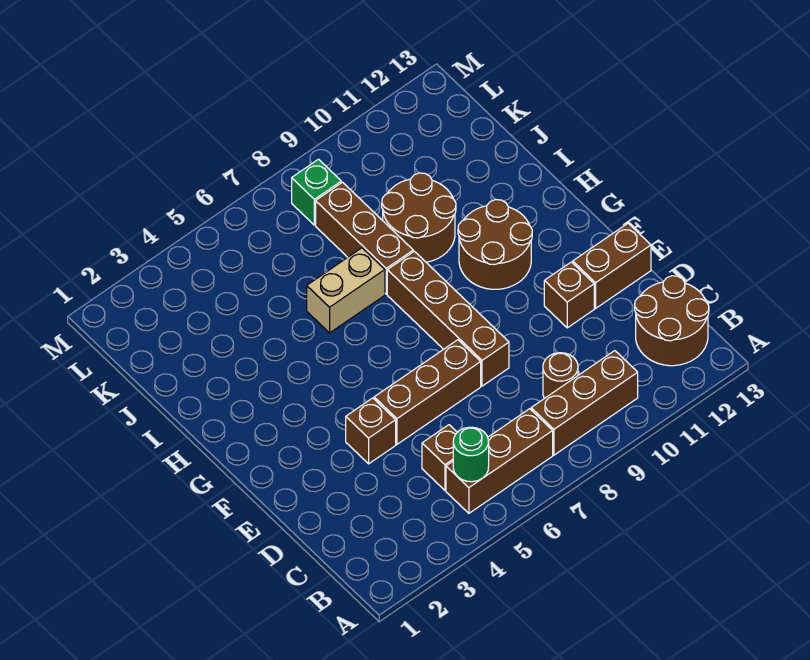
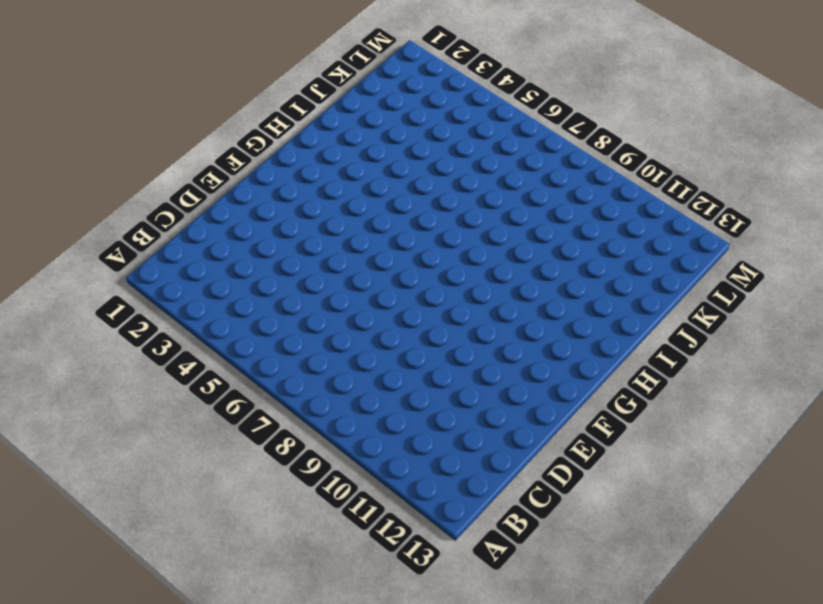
none -> brown brick B5:B7 level 1
none -> brown brick B8:B10 level 1
none -> brown round brick B12:C13 level 1

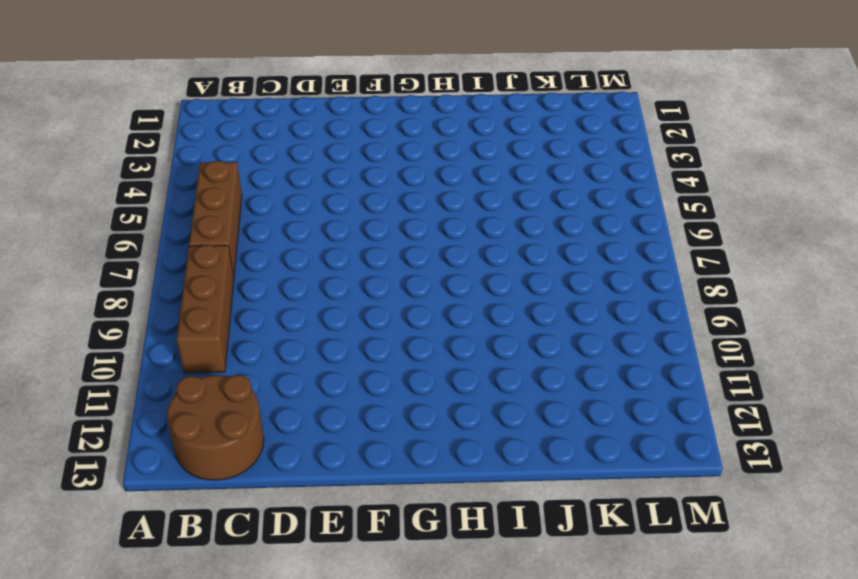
none -> brown brick C5 level 1
none -> brown round brick C9 level 1
none -> brown brick E4 level 1

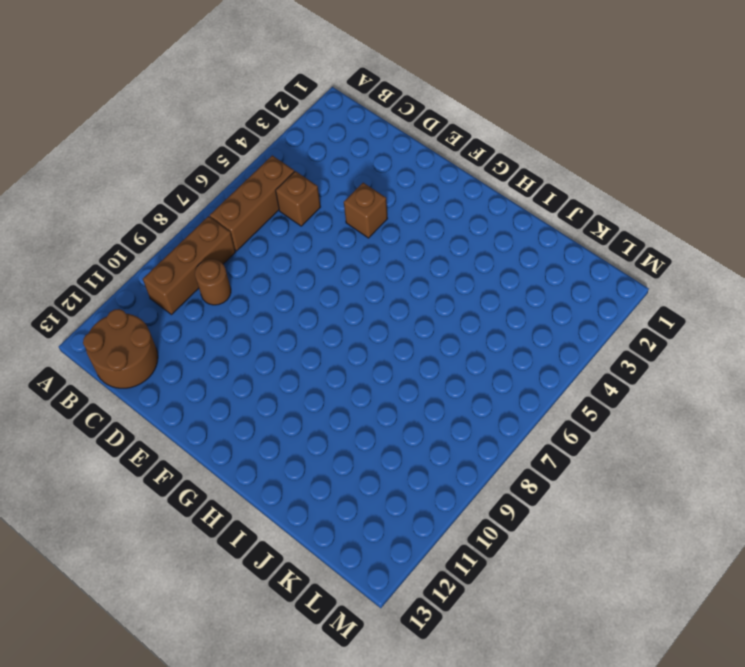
none -> brown brick E5:E7 level 1
none -> brown brick E8:H8 level 1
none -> brown brick E11 level 1

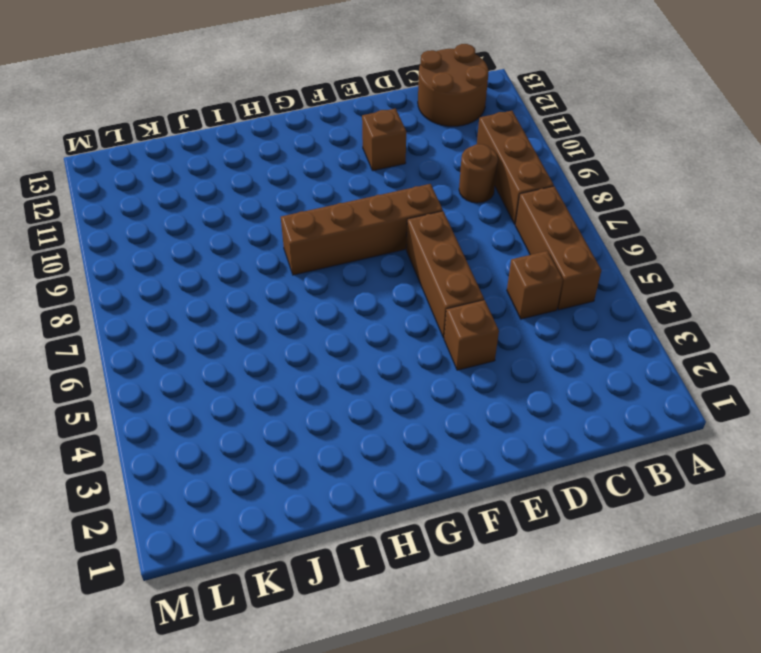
none -> brown brick E12:E13 level 1
none -> brown round brick G10:H11 level 1
none -> tan brick I6:I7 level 1

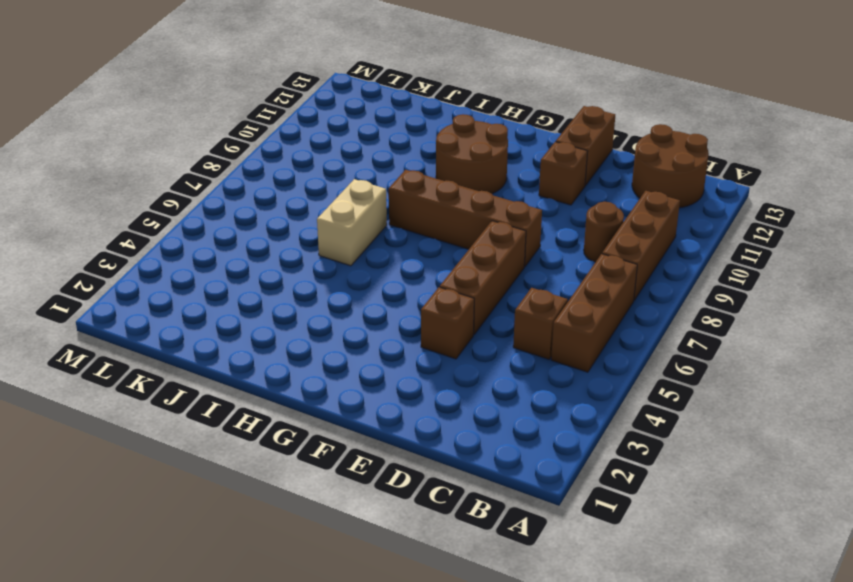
none -> brown brick I8:K8 level 1
none -> brown round brick I9:J10 level 1
none -> green brick L8 level 1

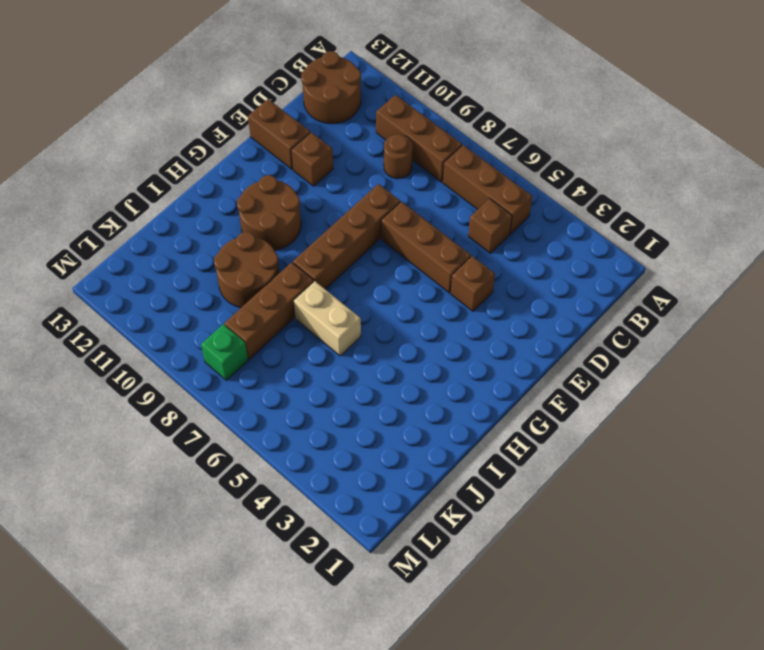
none -> green round brick B5 level 2

